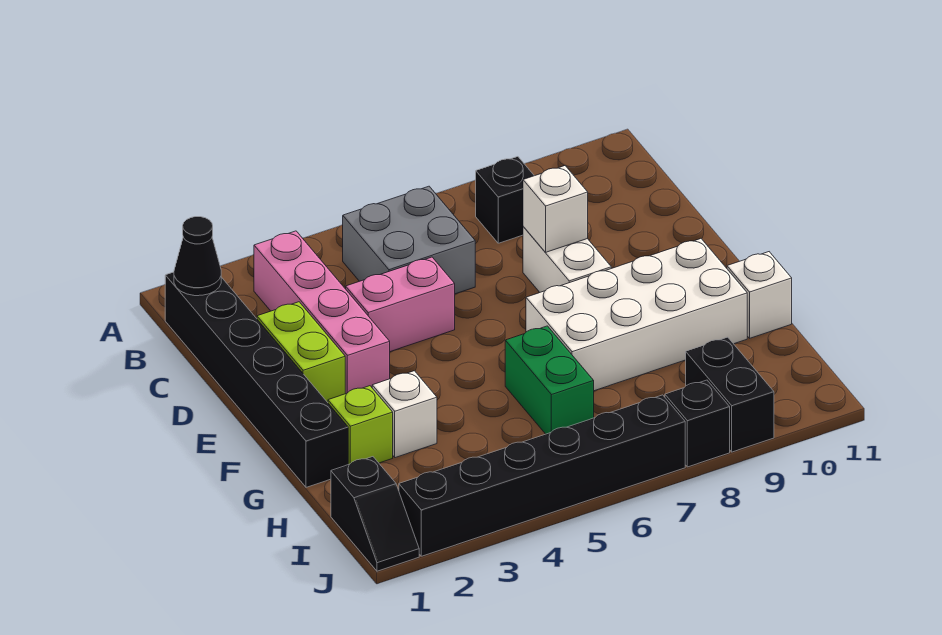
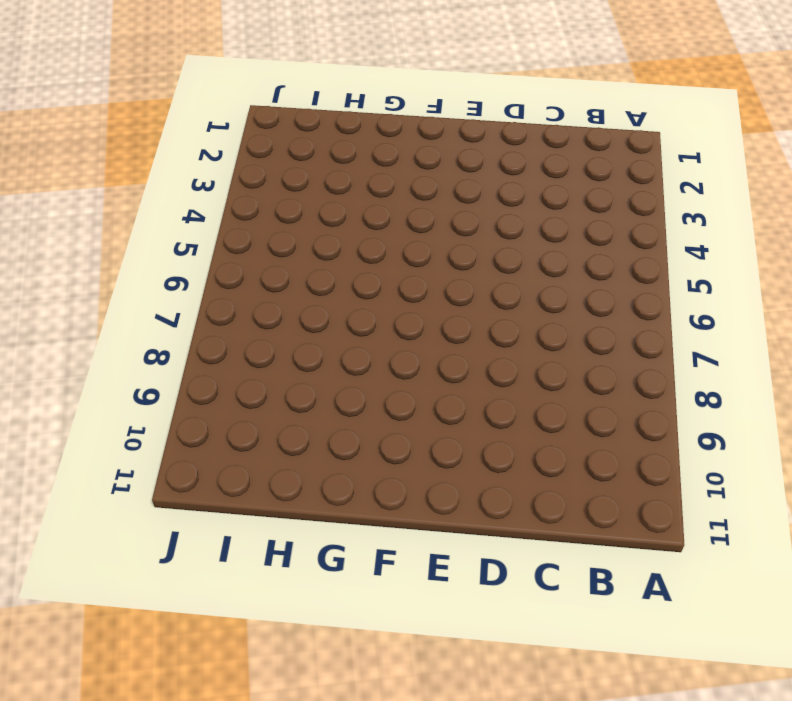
none -> black brick B1:G1 level 1
none -> pink brick B3:E3 level 1
none -> grey brick B5:C6 level 1

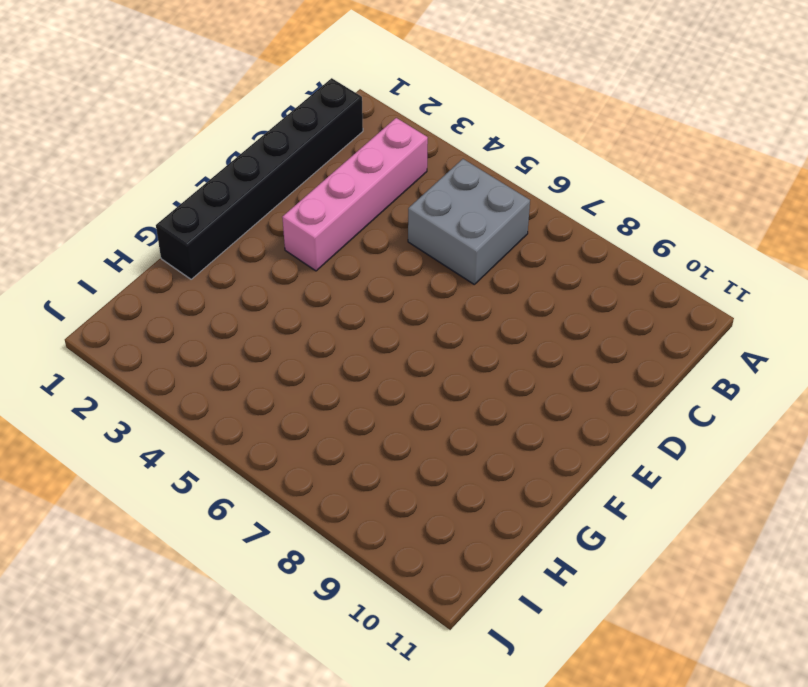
none -> black brick B8 level 1
none -> lime brick D2:E2 level 1
none -> pink brick D4:D5 level 1

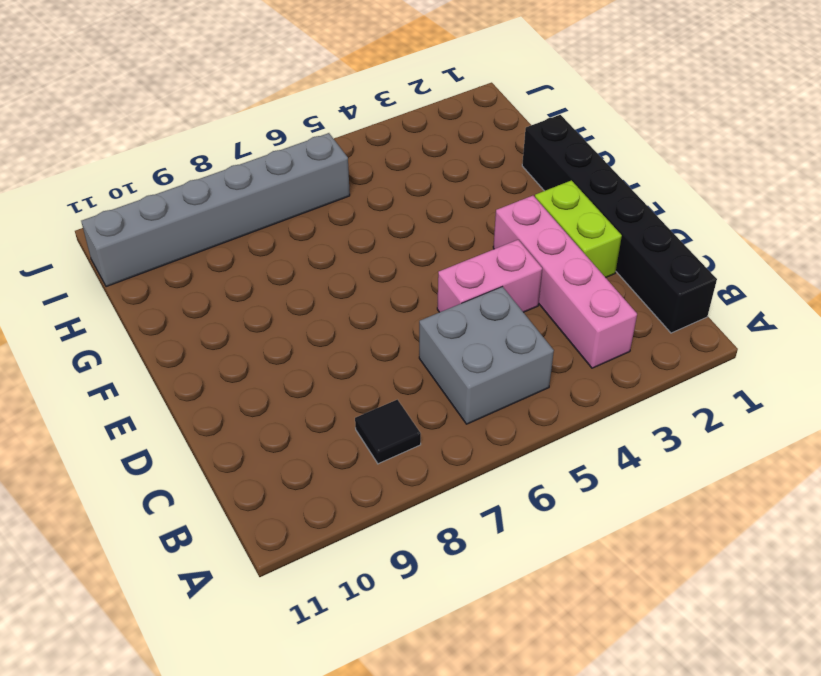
black tile B8 level 1 -> black brick B8 level 1
grey brick I6:I11 level 1 -> black brick I9:J9 level 1
none -> white brick D8:E8 level 1
none -> white brick F7:G10 level 1
none -> lime brick G2 level 1

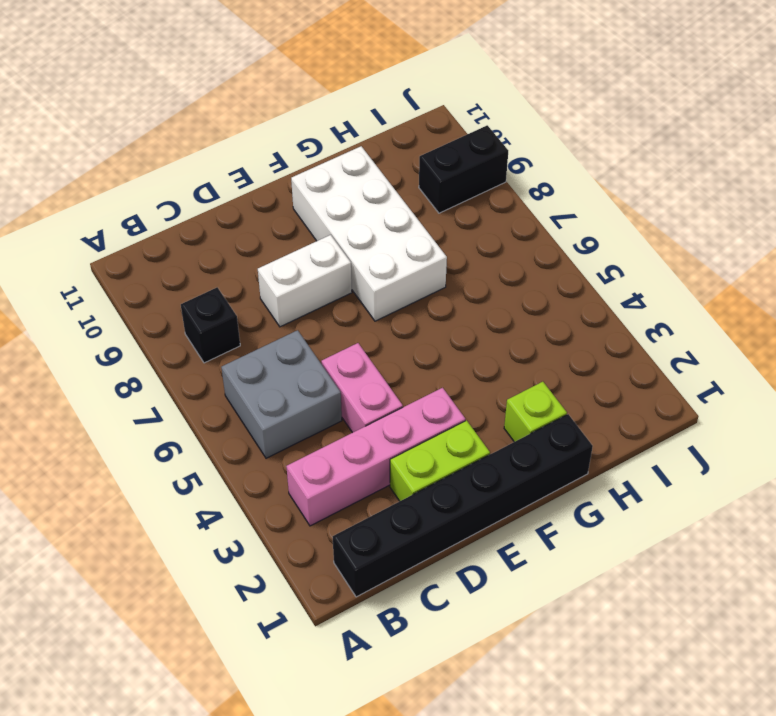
none -> white brick G3 level 1
none -> green brick G6:H6 level 1
none -> white brick G11 level 1

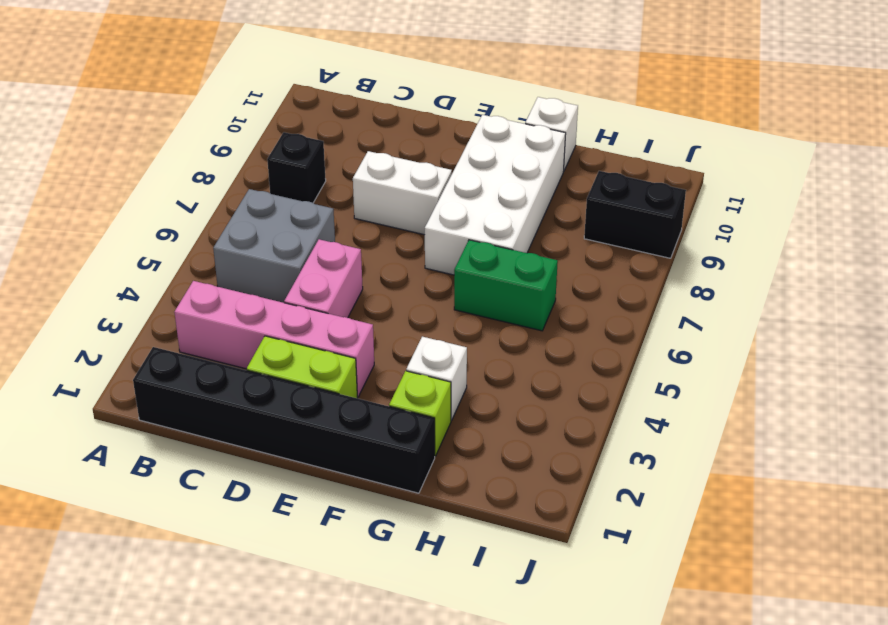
none -> black slope I1:J1 level 1 top I
none -> black brick J2:J7 level 1
none -> black brick J8 level 1

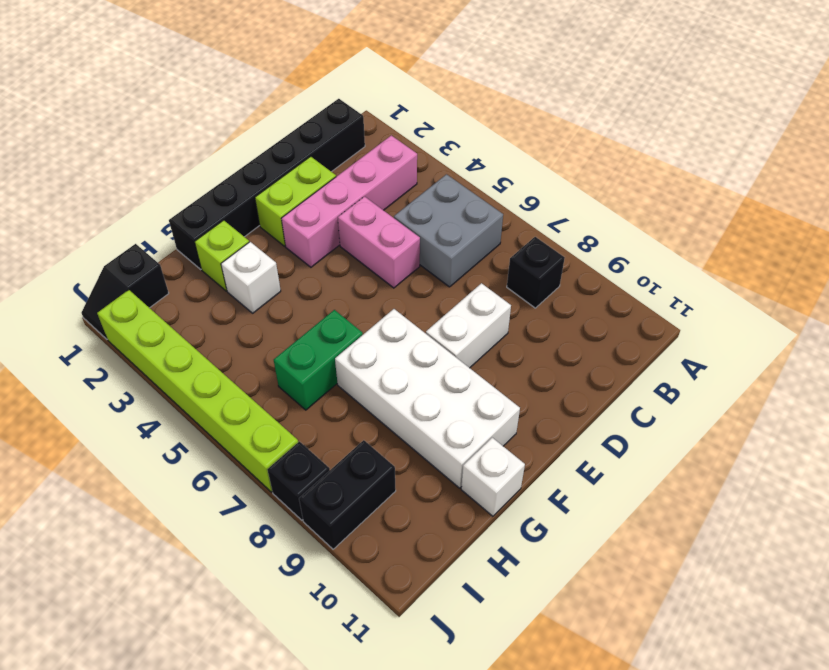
lime brick J2:J7 level 1 -> black brick J2:J7 level 1
none -> black cone B1 level 2
none -> white brick D8 level 2

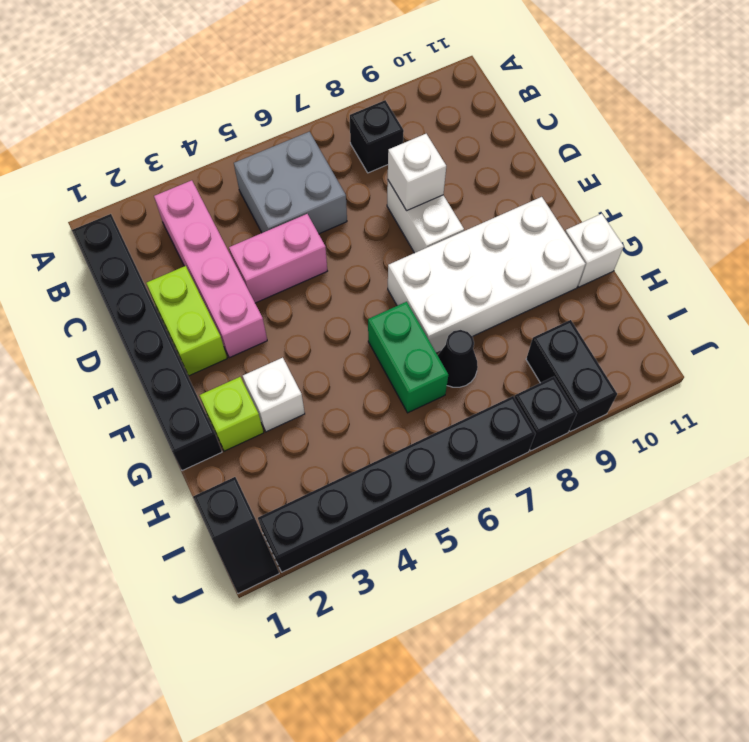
black cone H7 level 1 -> black cone B1 level 2

